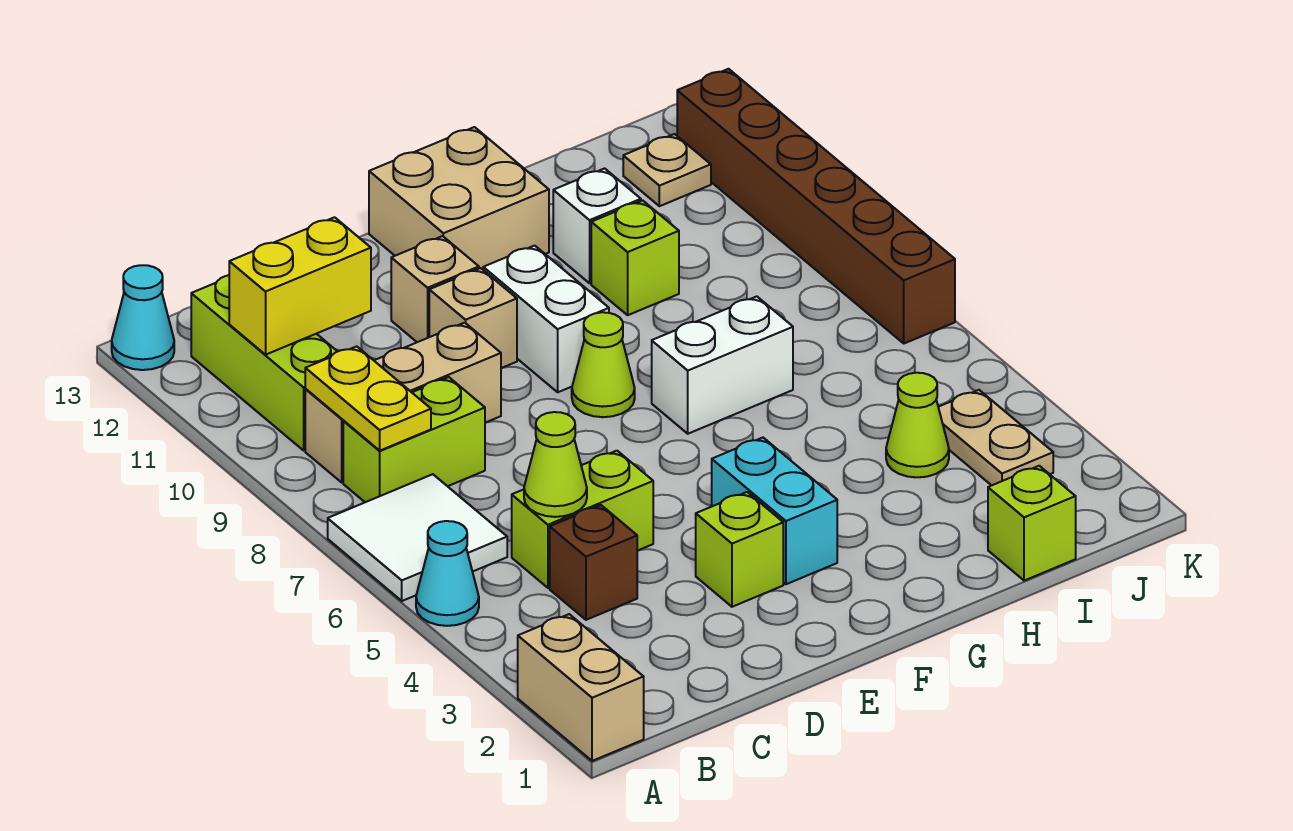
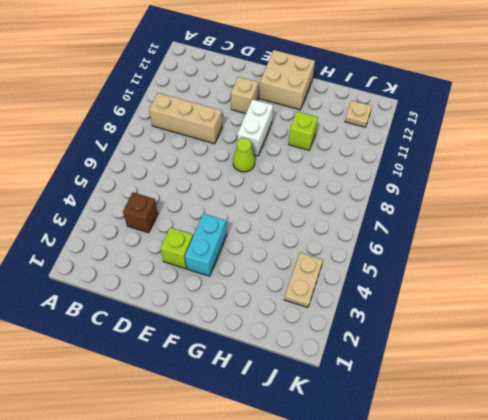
none -> tan brick A1:A2 level 1
none -> cyan cone A5 level 1
none -> white tile A6:B7 level 1

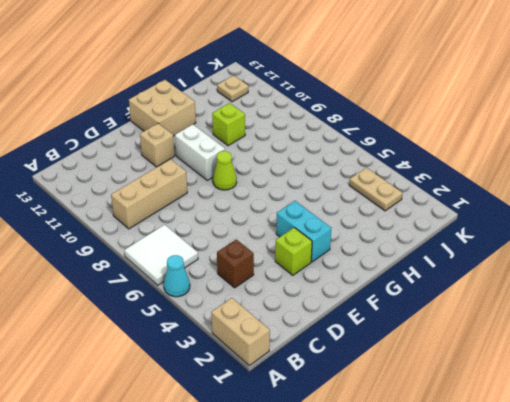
none -> cyan cone A13 level 1
none -> lime brick B8:C8 level 1
none -> lime brick B10:B12 level 1

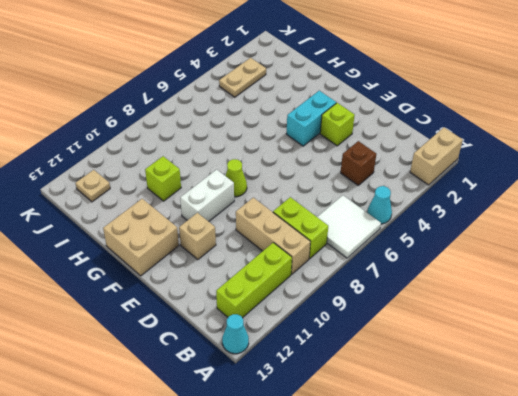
none -> lime brick C5:D5 level 1
none -> tan brick E10 level 1
none -> white brick G7:H7 level 1

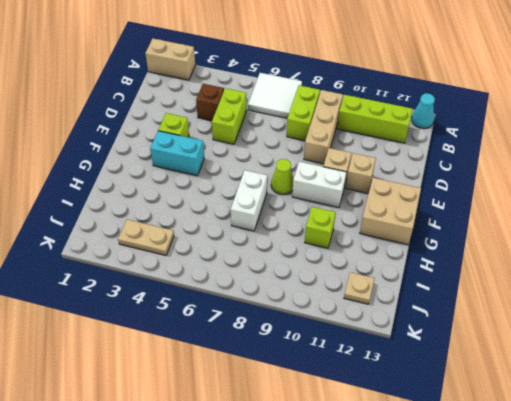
none -> cyan cone A5 level 1
none -> white brick H11 level 1
none -> lime brick I1 level 1

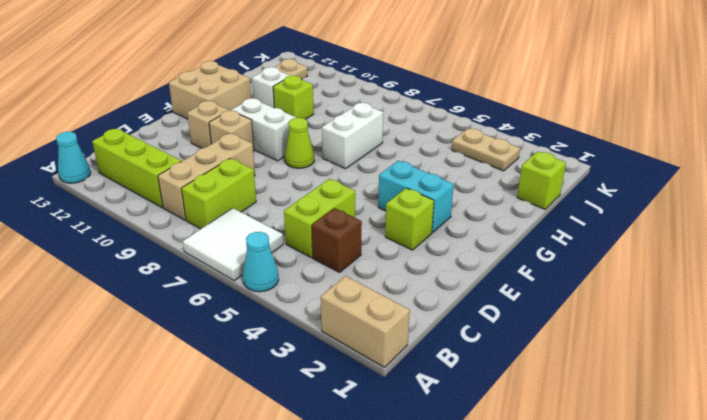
none -> lime cone I4 level 1
none -> brown brick K7:K12 level 1
none -> yellow plate B8:B9 level 2

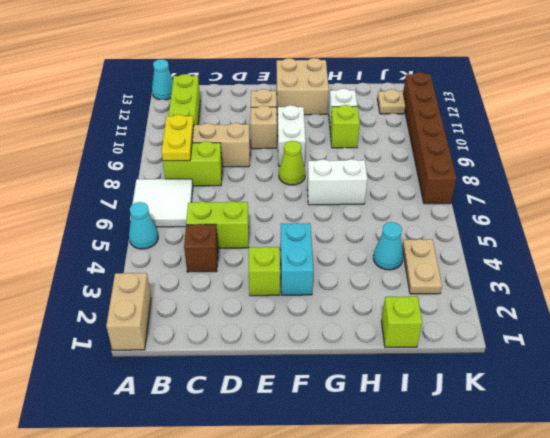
cyan cone I4 level 1 -> lime cone I4 level 1
none -> yellow brick B11:C11 level 2
none -> lime cone C5 level 2

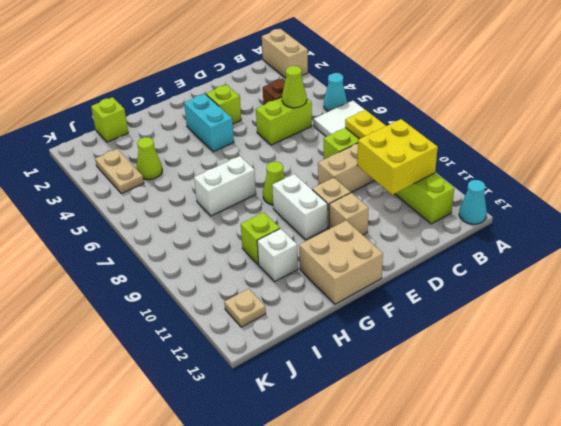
yellow brick B10:C11 level 2 -> yellow brick B11:C11 level 2
none -> brown brick K7:K12 level 1

